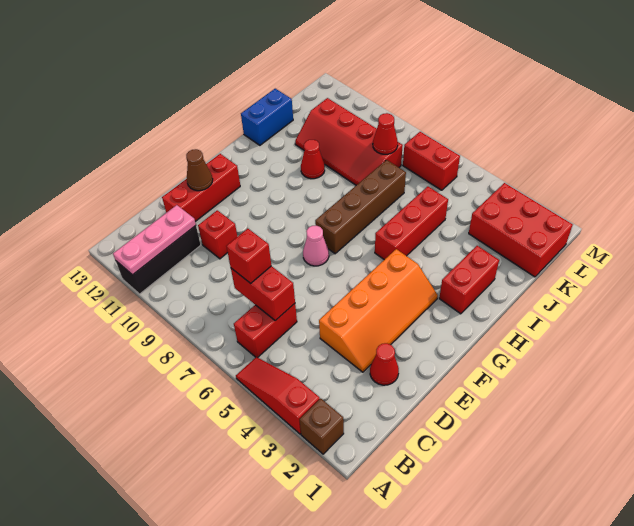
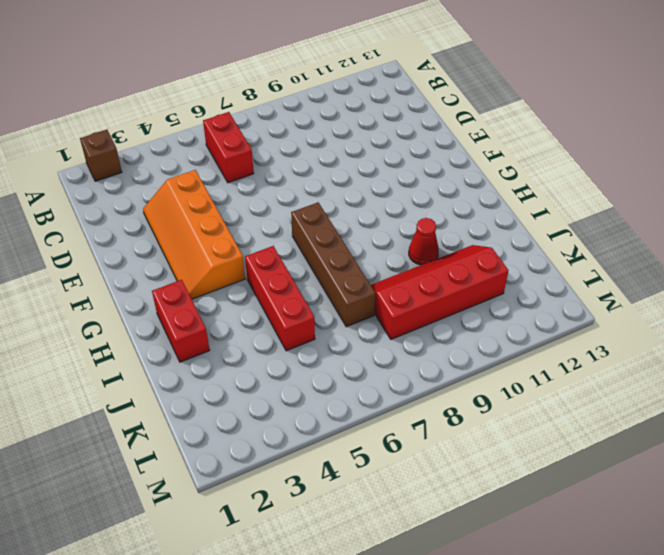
none -> red slope A3:A5 level 1 top 3
none -> black brick A11:C11 level 1
none -> red cone D2 level 1

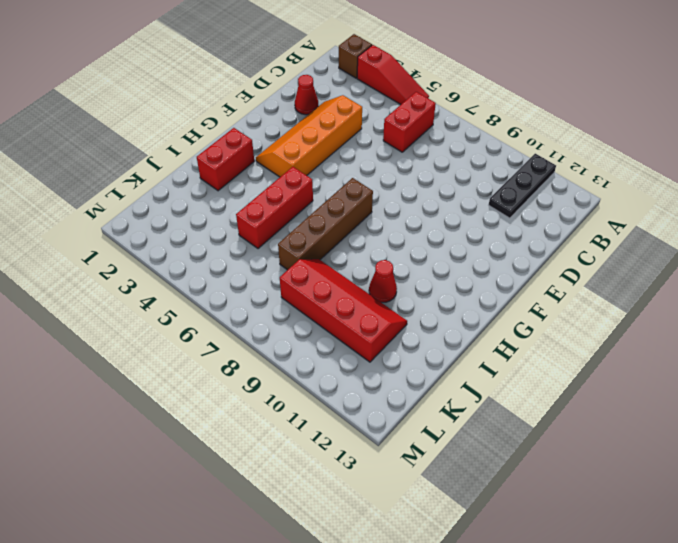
black plate A11:C11 level 1 -> black brick A11:C11 level 1
none -> red brick D10 level 1
none -> red brick D12:F12 level 1
none -> pink cone F7 level 1

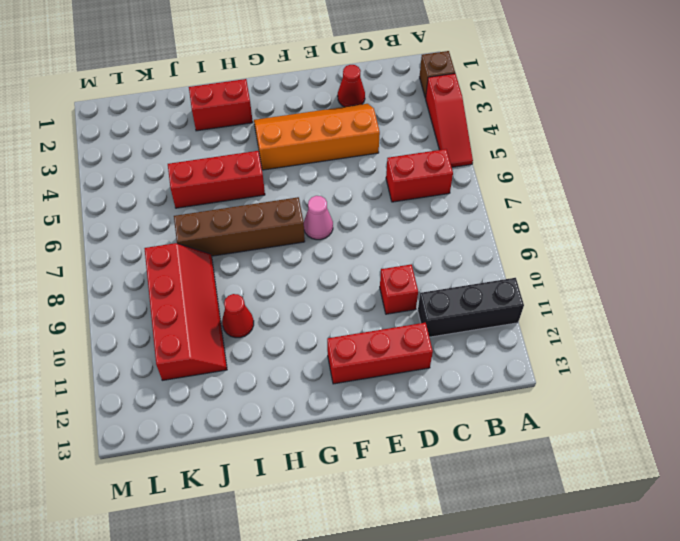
none -> blue brick I13:J13 level 1
none -> red brick K1:L3 level 1
none -> red brick L6:L7 level 1

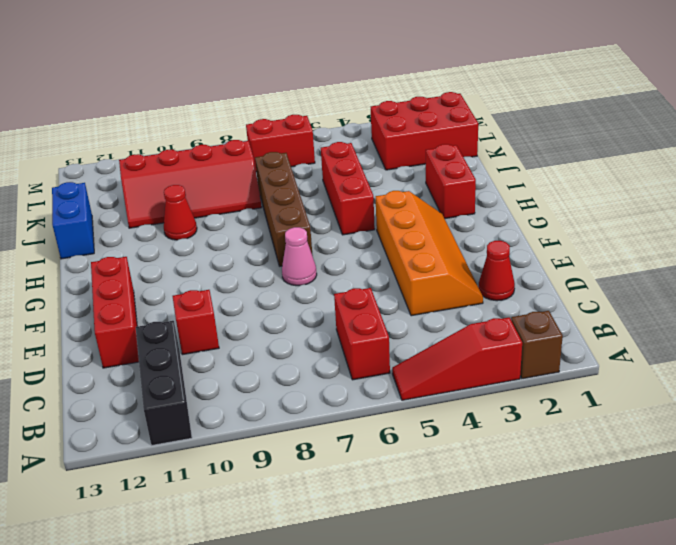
none -> pink plate A11:C11 level 2
none -> red brick C6:C7 level 2
none -> brown cone E12 level 2

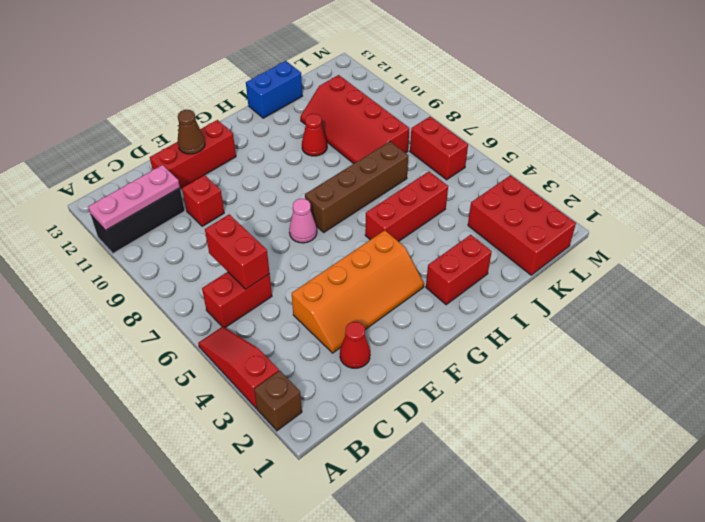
none -> red cone K8 level 2
none -> red brick C7 level 3

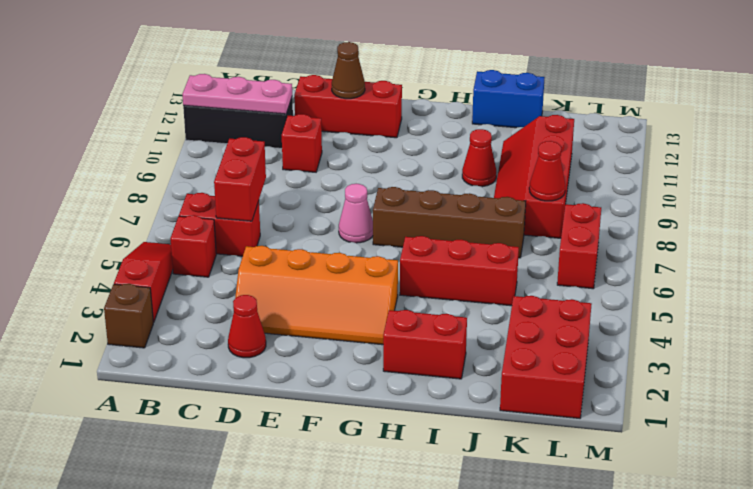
red brick B5 level 1 -> red brick C7 level 3

